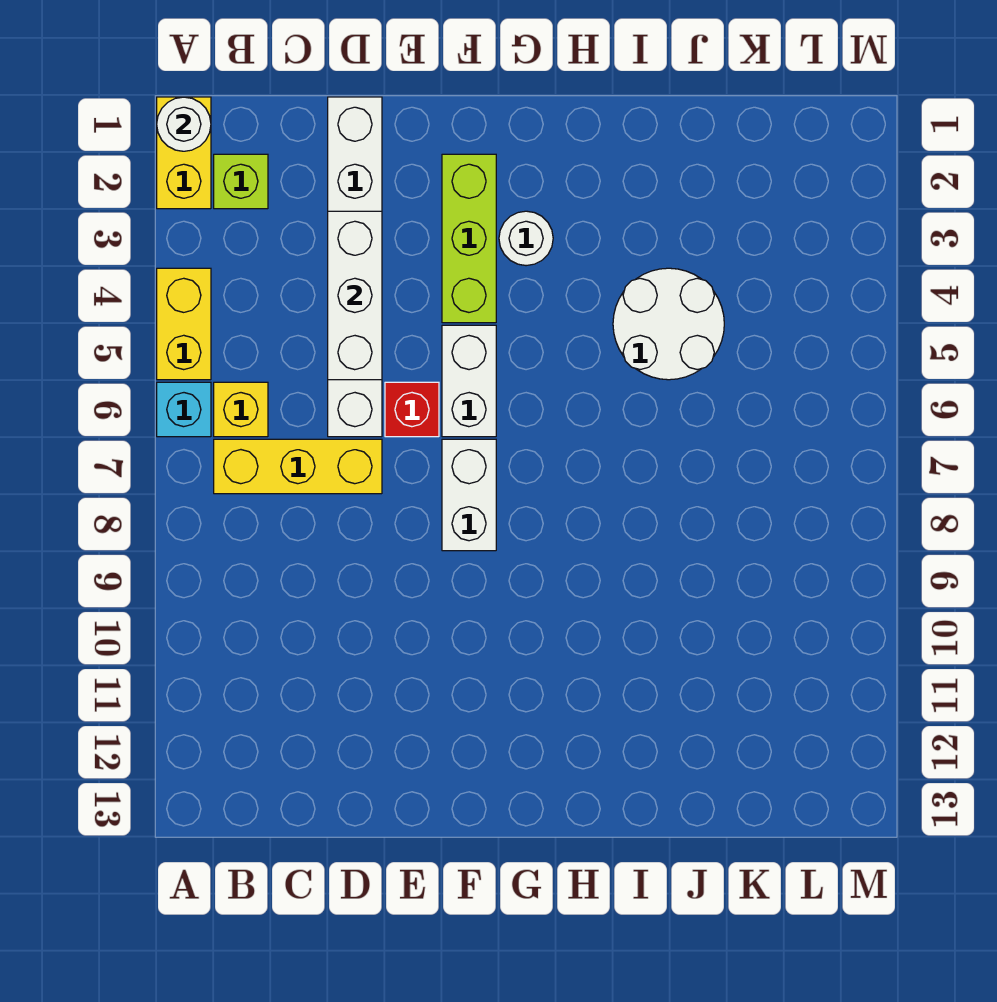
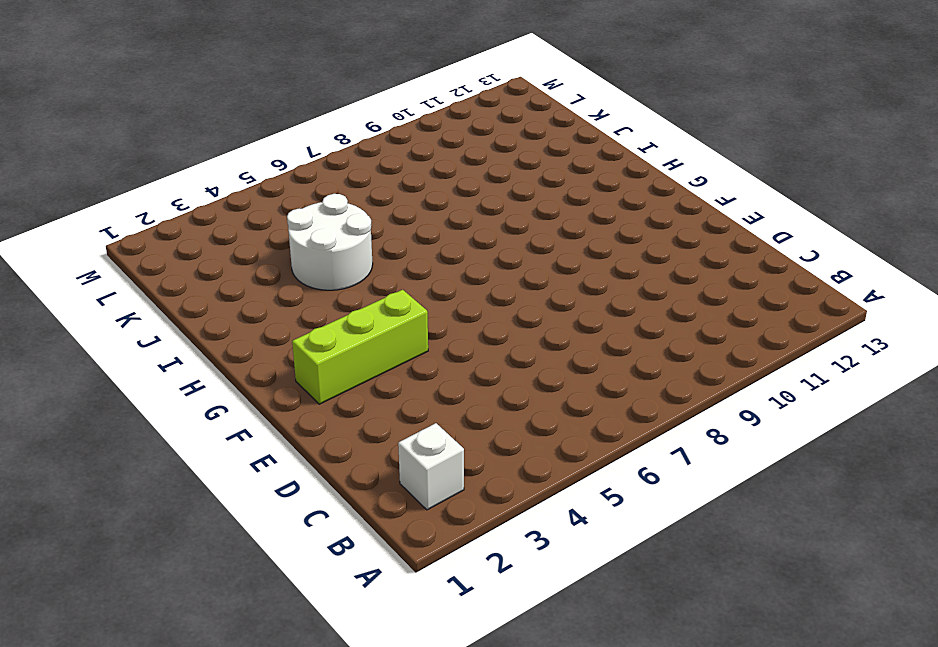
white brick B2 level 1 -> lime brick B2 level 1
none -> yellow brick A1:A2 level 1
none -> yellow brick A4:A5 level 1
none -> cyan brick A6 level 1

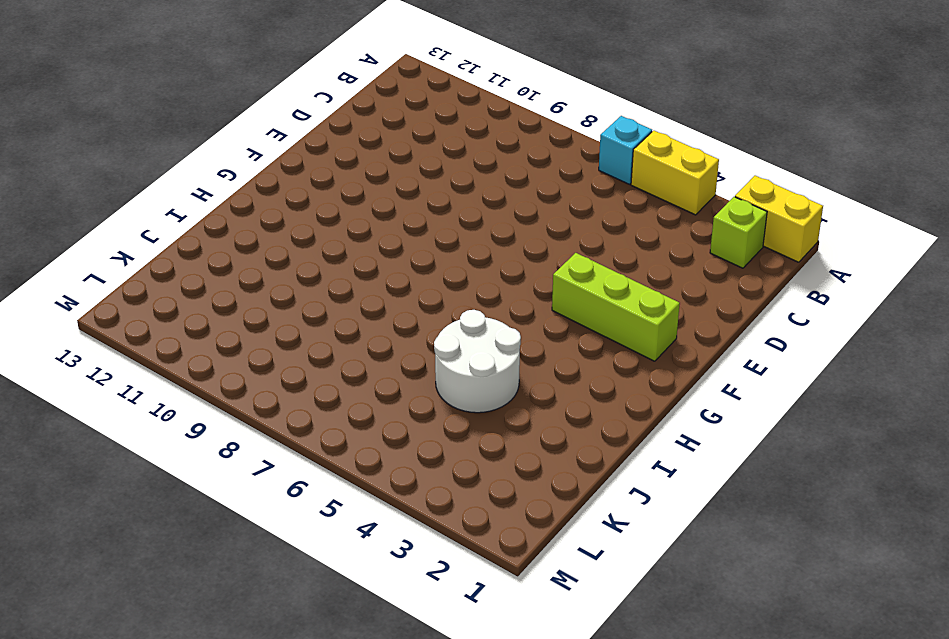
none -> yellow brick B6 level 1
none -> yellow brick B7:D7 level 1
none -> white brick D1:D6 level 1

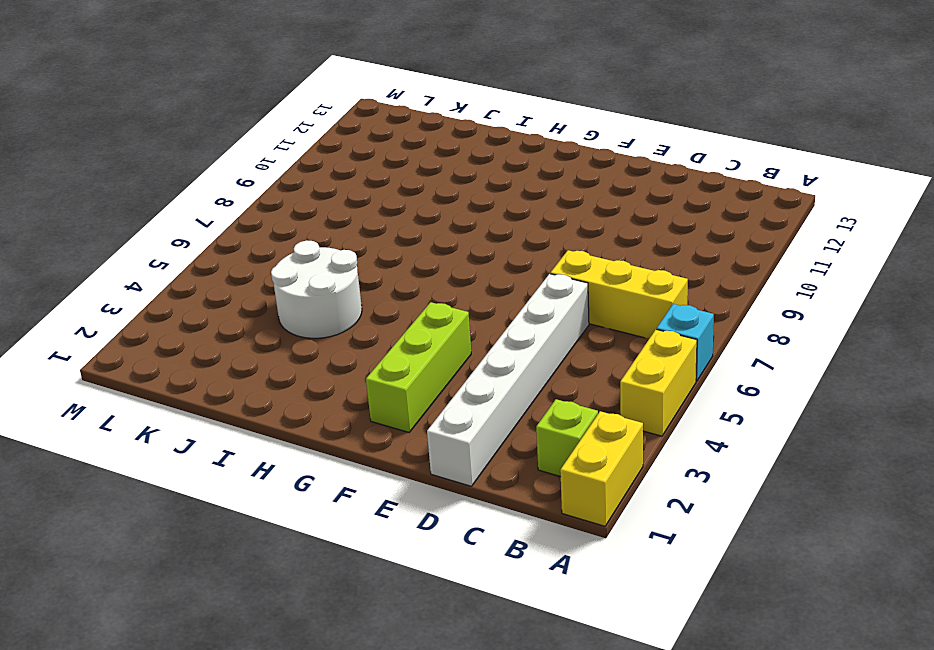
none -> yellow brick B6 level 1
none -> red brick E6 level 1
none -> white brick F5:F6 level 1

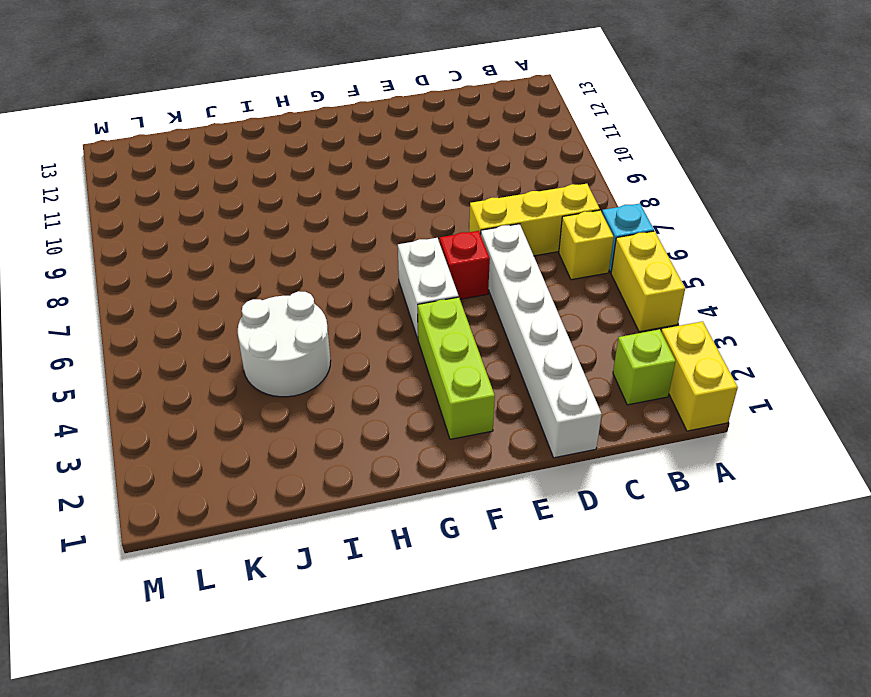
none -> white brick F7:F8 level 1
none -> white round brick G3 level 1
none -> white round brick A1 level 2

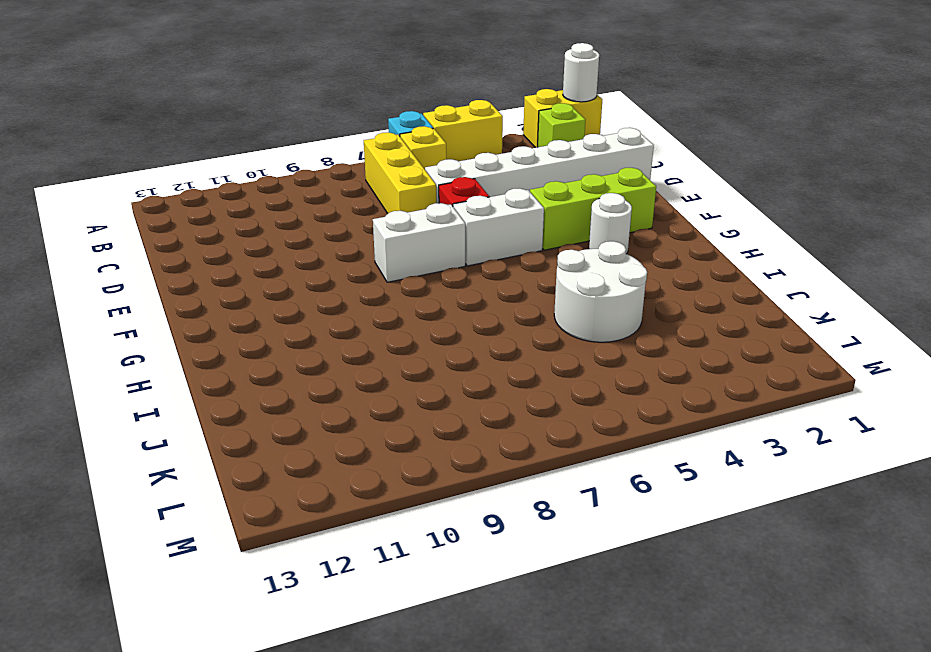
none -> white brick D3:D5 level 2

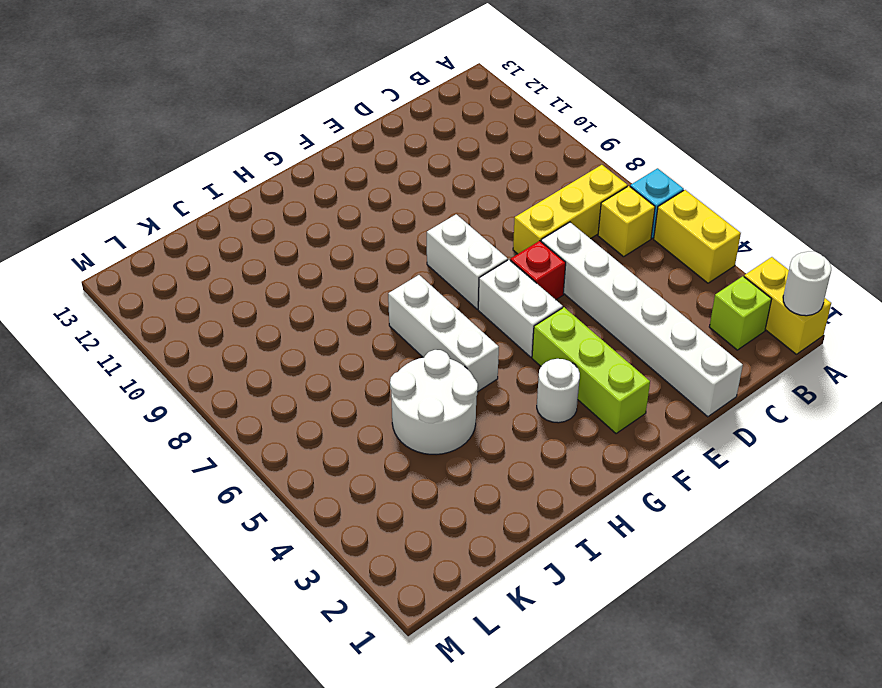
white brick H5:H7 level 1 -> white brick D3:D5 level 2

